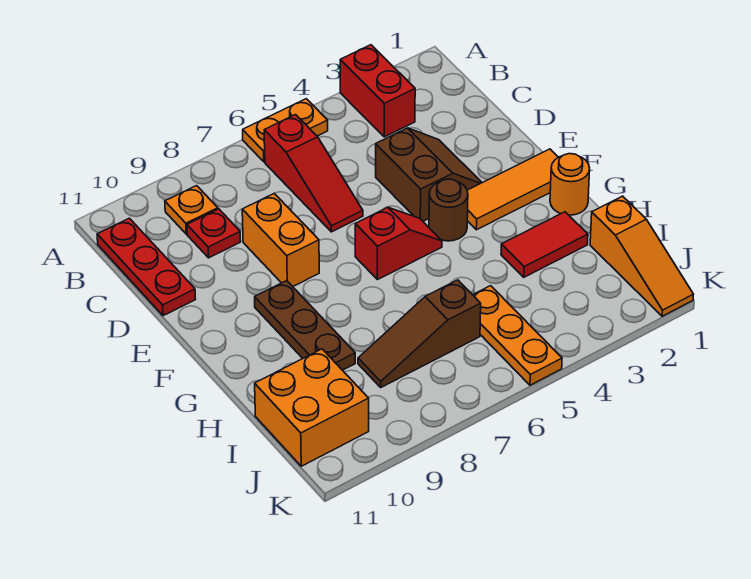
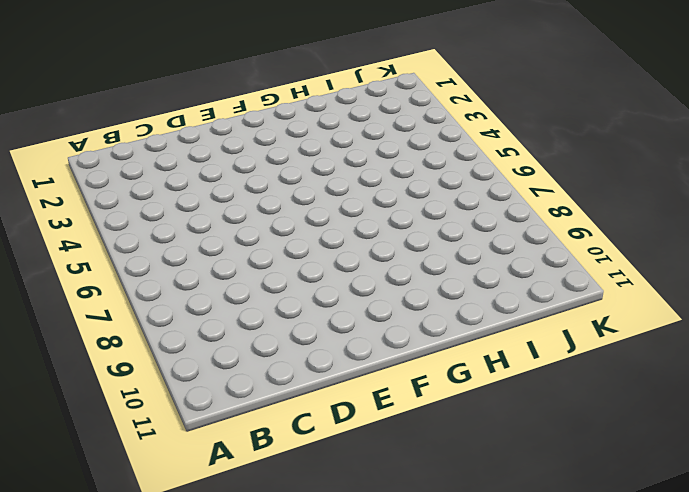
none -> red brick A3:B3 level 1
none -> orange plate A5:A6 level 1
none -> red slope B6:D6 level 1 top B

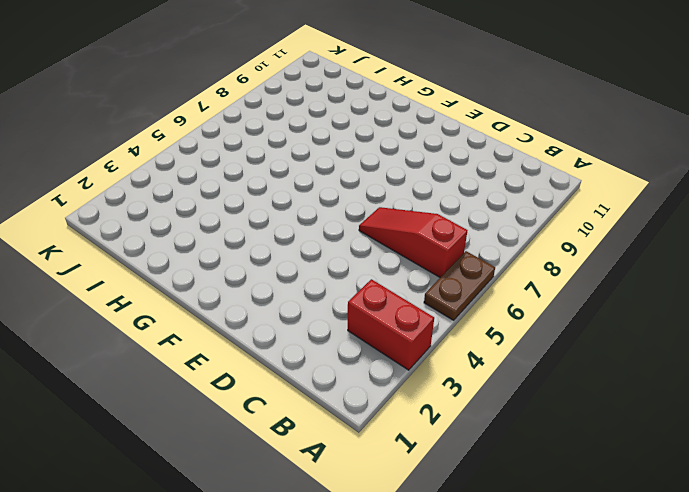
brown plate A5:A6 level 1 -> orange plate A5:A6 level 1
none -> orange plate B9 level 1
none -> red plate B11:D11 level 1
none -> red plate C9 level 1

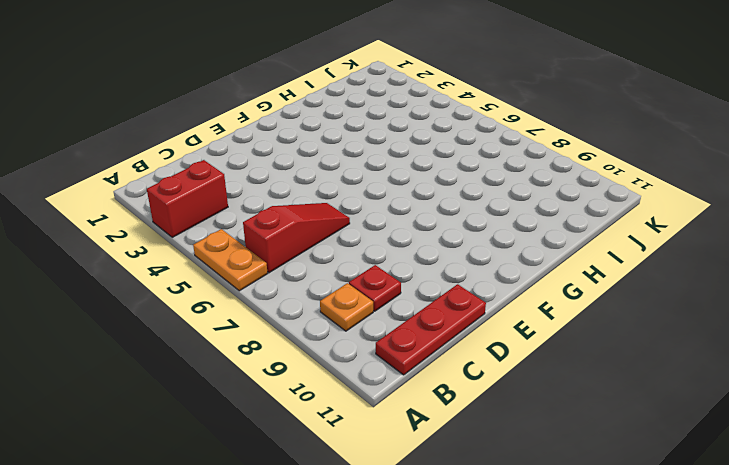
none -> brown slope D3:E4 level 1 top 4
none -> orange brick D8:E8 level 1
none -> orange tile F1:F3 level 1

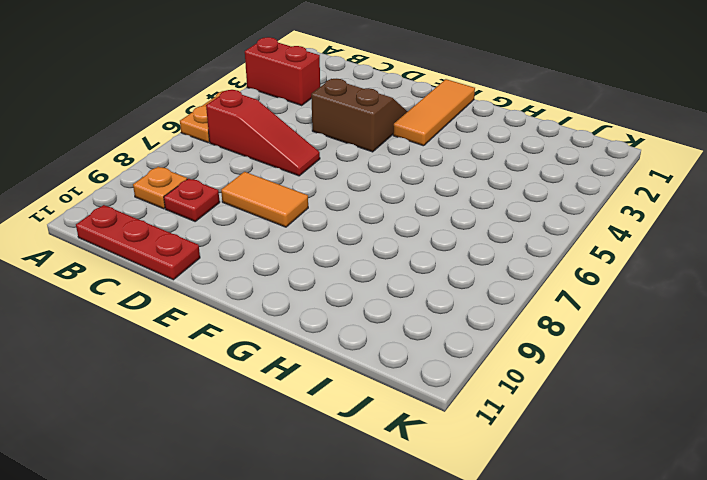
orange tile D8:E8 level 1 -> orange brick D8:E8 level 1
none -> brown round brick F4 level 1
none -> red slope F5:F6 level 1 top 6
none -> brown plate F9:H9 level 1

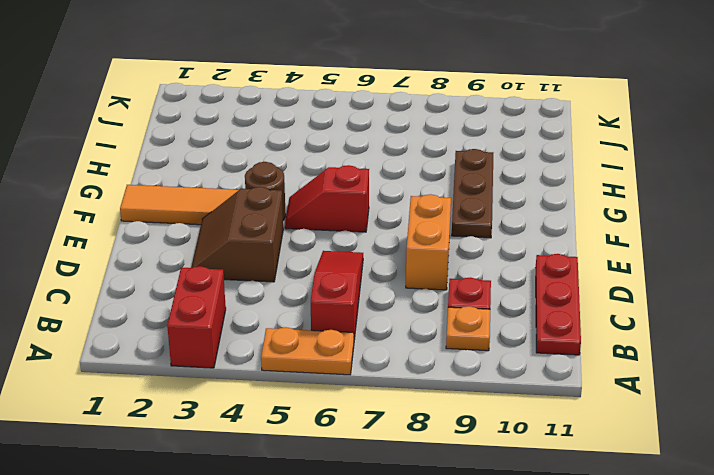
none -> orange round brick G1 level 1
none -> red tile H2:H3 level 1
none -> orange slope I1:K1 level 1 top I

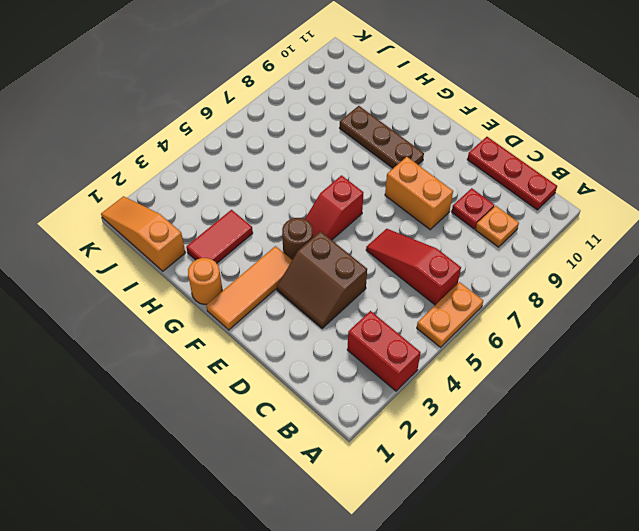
none -> orange plate I5:K5 level 1
none -> brown slope I6:I8 level 1 top 6
none -> orange brick I10:J11 level 1

